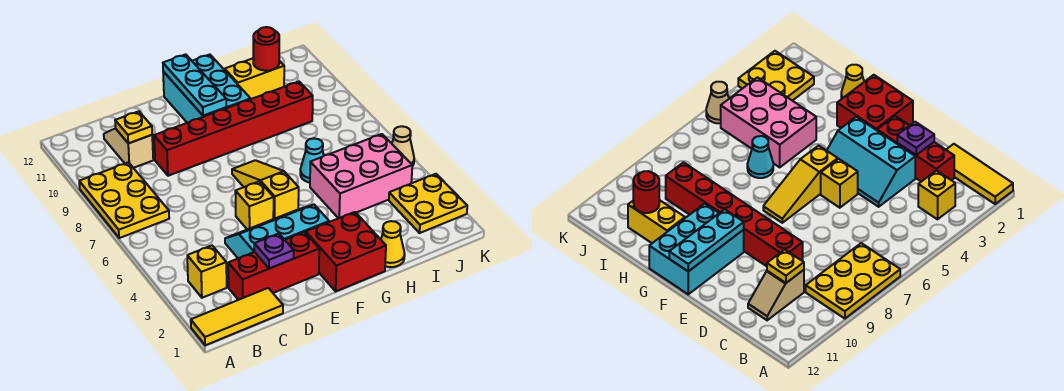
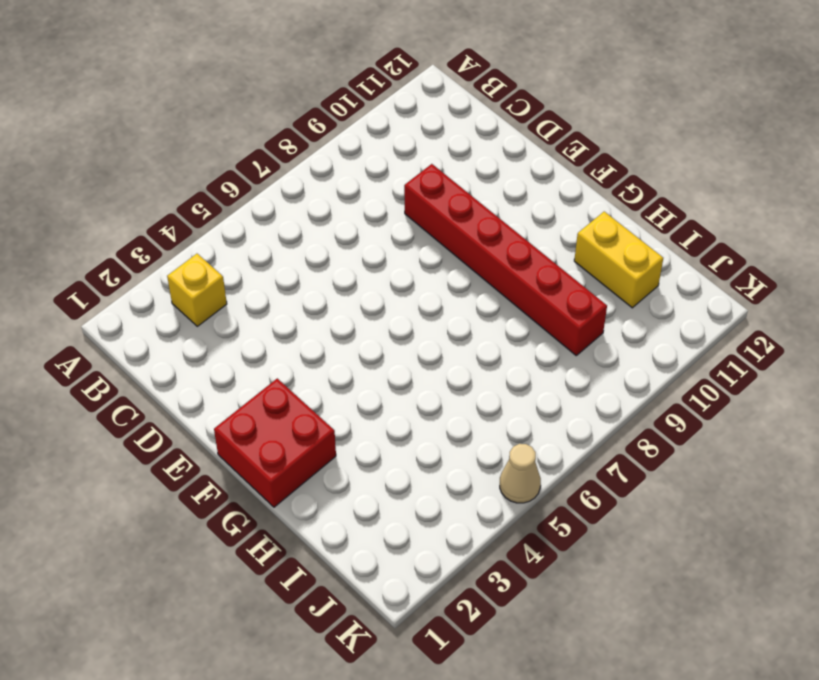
none -> yellow tile A1:C1 level 1
none -> yellow plate A7:B9 level 1
none -> red brick C2:E2 level 1

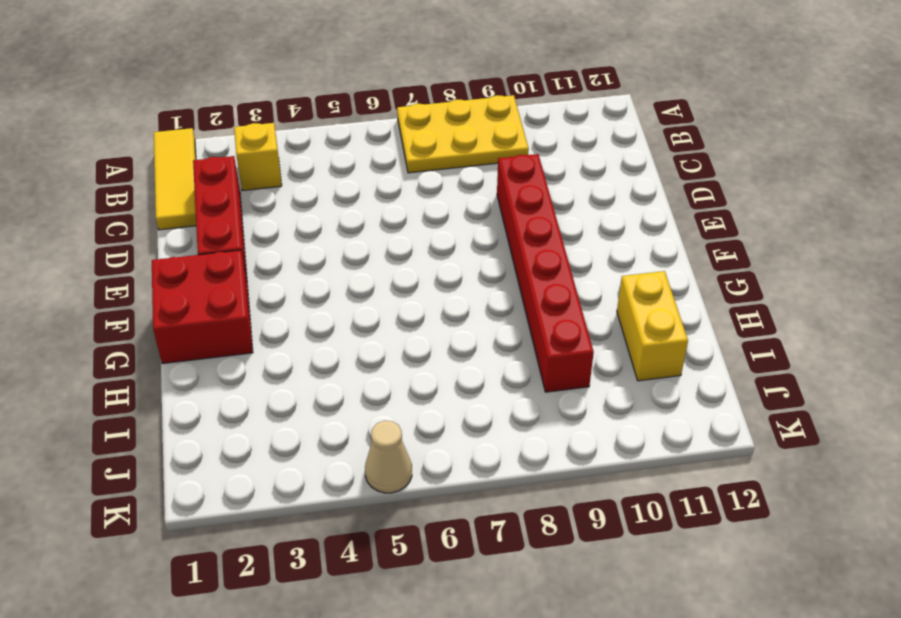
none -> tan slope C10:C11 level 1 top 10
none -> cyan slope D3:F4 level 1 top 3
none -> yellow brick E5 level 1

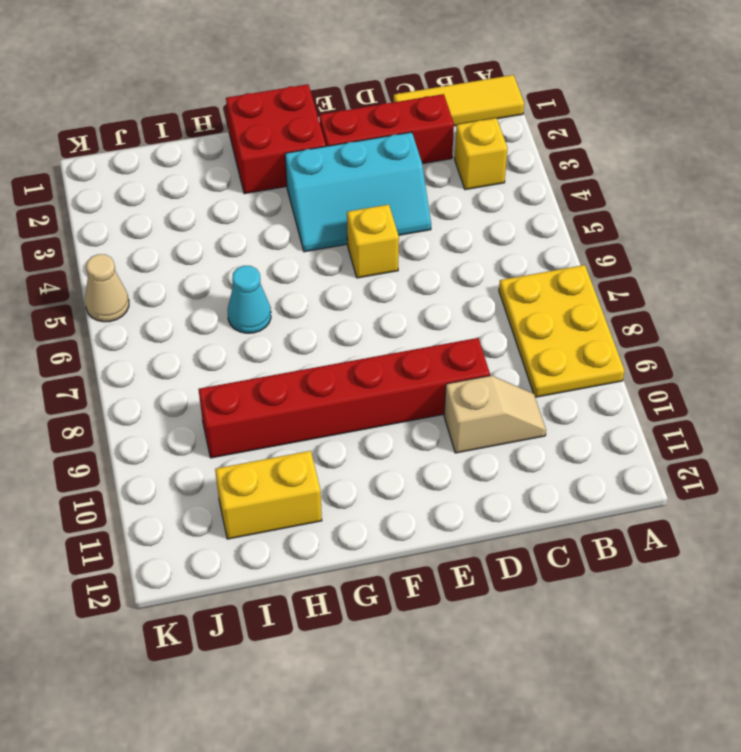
tan slope C10:D10 level 1 top D -> tan slope C10:C11 level 1 top 10
none -> yellow slope F5:F7 level 1 top 5
none -> cyan brick F10:G12 level 1
none -> yellow cone H1 level 1

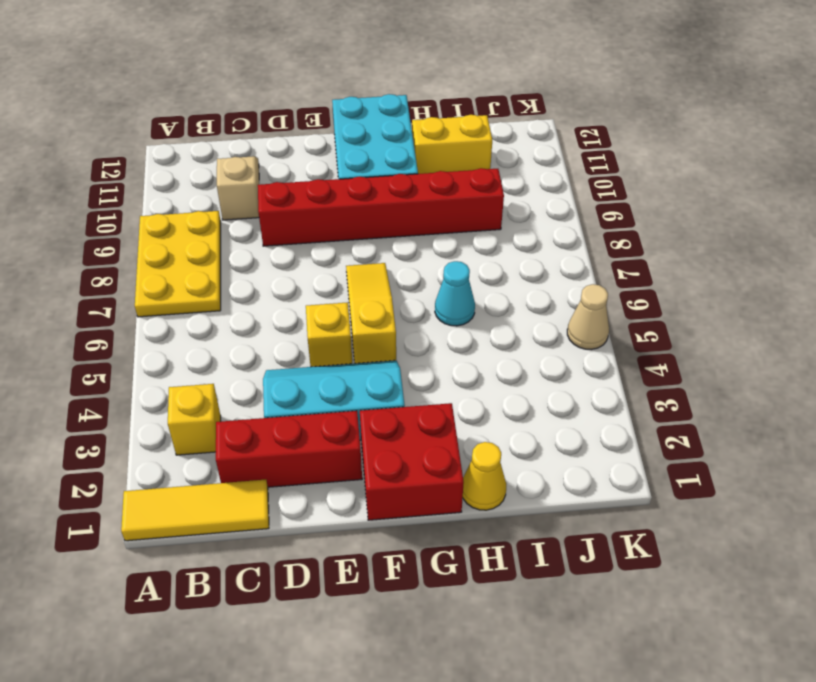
none -> pink brick H4:J5 level 1
none -> yellow plate J2:K3 level 1
none -> yellow plate C10 level 2

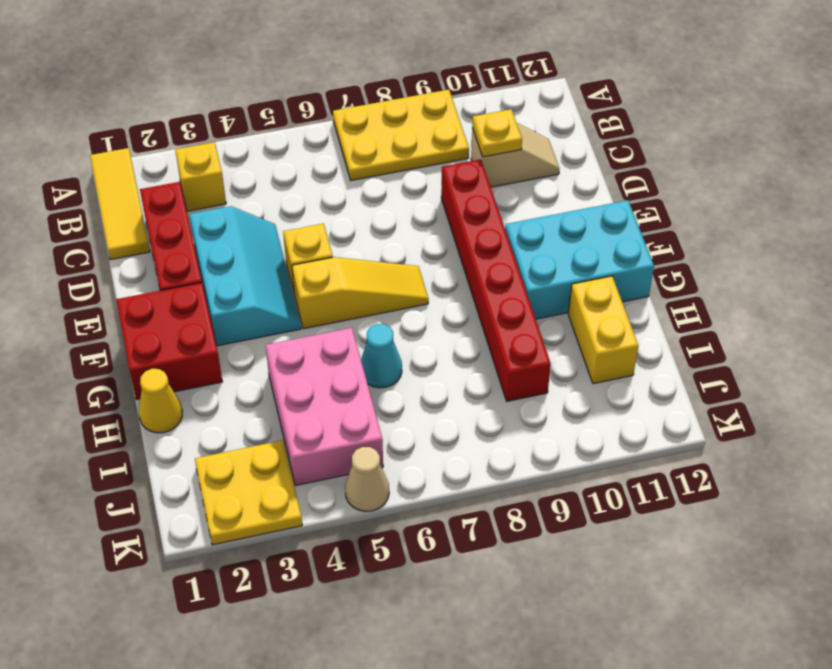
none -> purple plate D2 level 2
none -> cyan plate F10:F12 level 2
none -> red round brick I11 level 2

